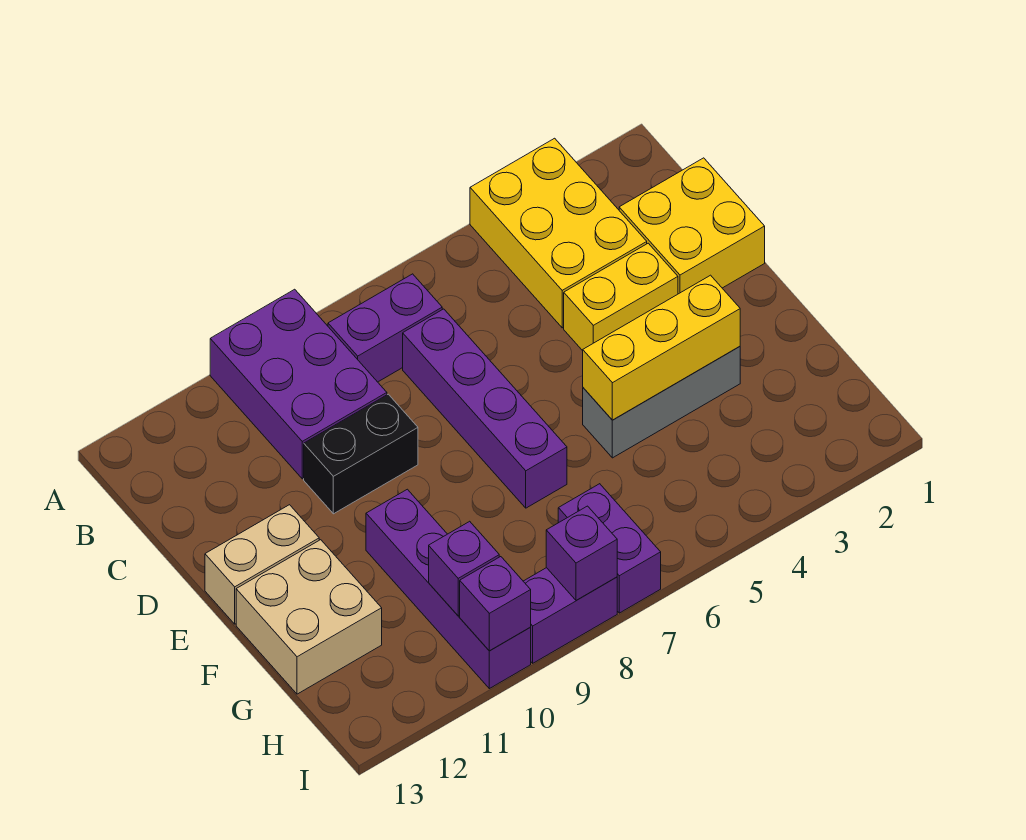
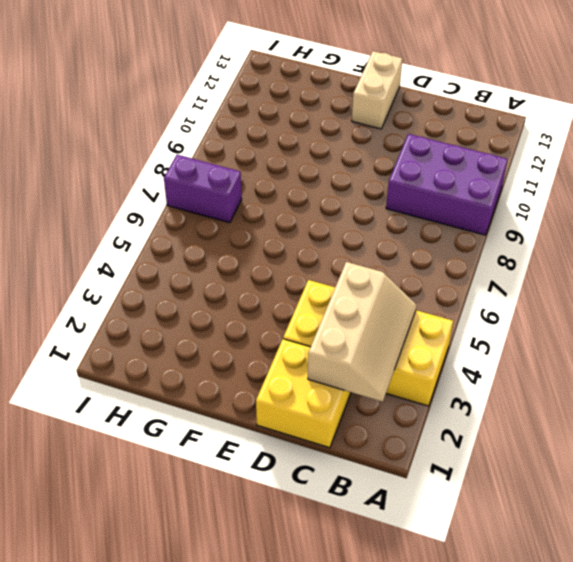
tan slope B2:C4 level 2 top C -> none
none -> purple brick B7:B8 level 1
none -> purple brick C7:F7 level 1
none -> black brick D9:D10 level 1

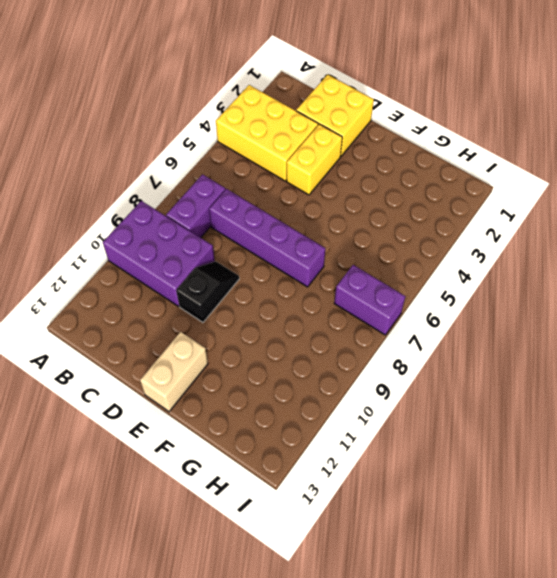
black slope D9:D10 level 1 top 10 -> black brick D9:D10 level 1
none -> grey brick F3:F5 level 1
none -> purple brick F10:I10 level 1
none -> tan brick F12:G13 level 1

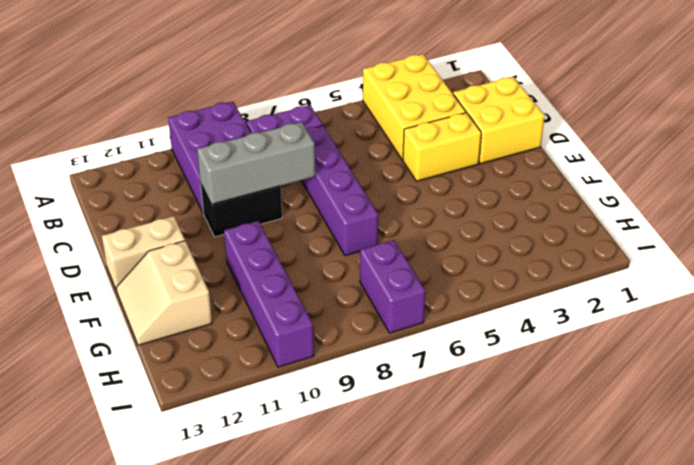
grey brick D8:D10 level 2 -> grey brick F3:F5 level 1
tan slope F12:G13 level 1 top 12 -> tan brick F12:G13 level 1
none -> purple brick I8:I9 level 1
none -> yellow brick F3:F5 level 2
none -> purple brick H10 level 2

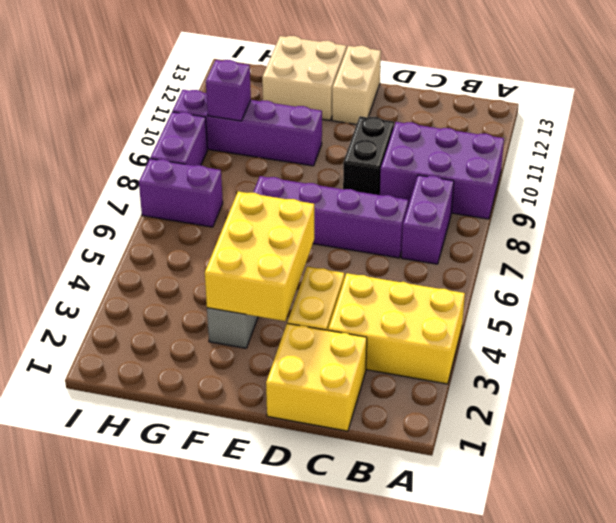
yellow brick E3:F5 level 2 -> yellow brick F3:F5 level 2
none -> purple brick I8 level 2
none -> purple brick I10 level 2

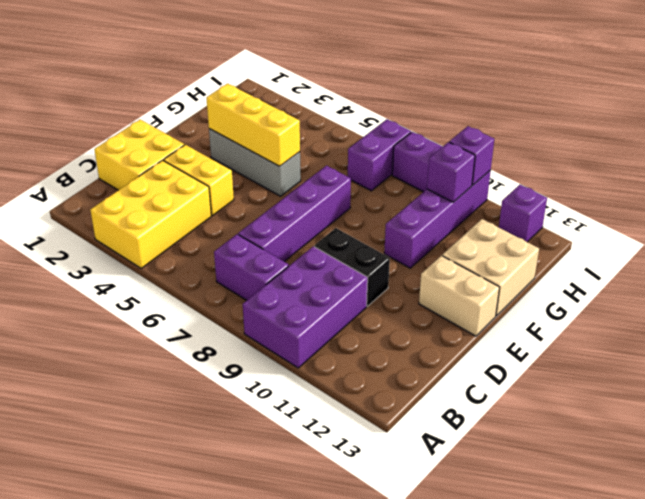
purple brick I12 level 1 -> purple brick I8 level 2

